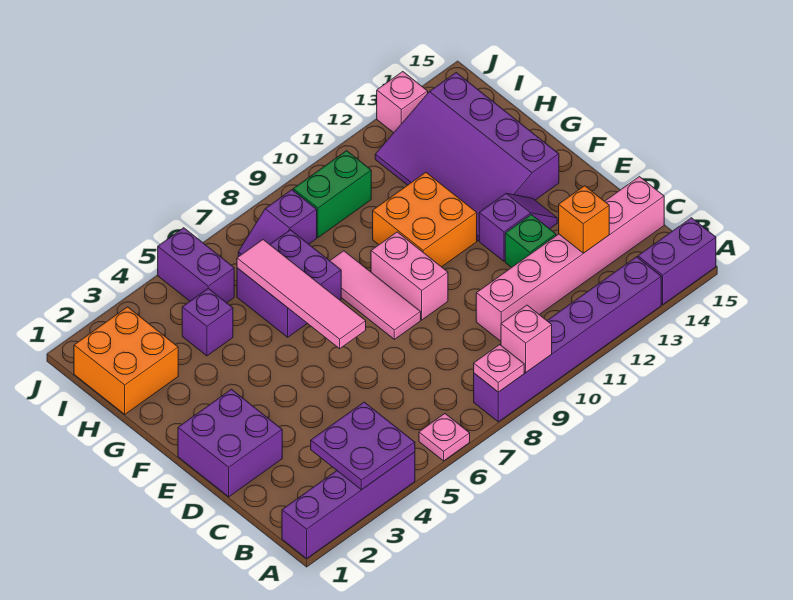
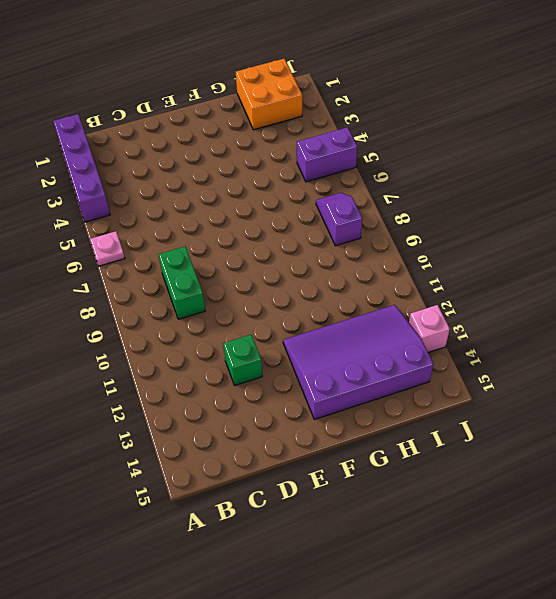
green brick C8:C9 level 1 -> green brick I9:I10 level 1
none -> purple brick A8:A13 level 1
none -> purple brick A14:A15 level 1
none -> pink brick C10:C15 level 1

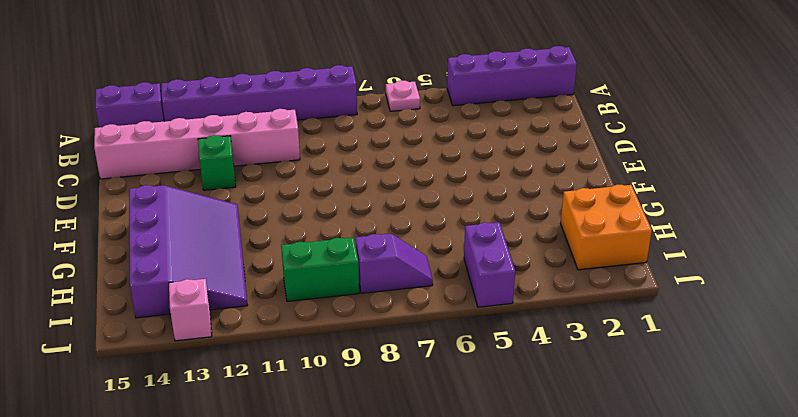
none -> purple brick D1:E2 level 1
none -> pink tile E8:G8 level 1
none -> pink brick E9:F9 level 1

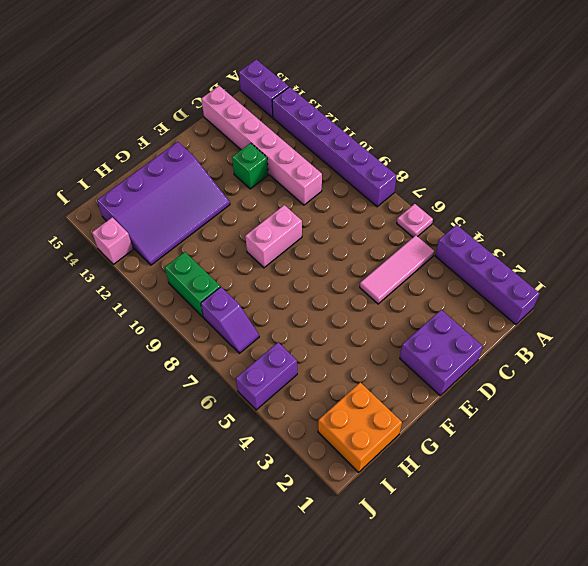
pink tile B5:D5 level 1 -> pink tile E8:G8 level 1
none -> purple slope E12:E13 level 1 top 12
none -> orange brick F10:G11 level 1
none -> purple brick G6:H7 level 1

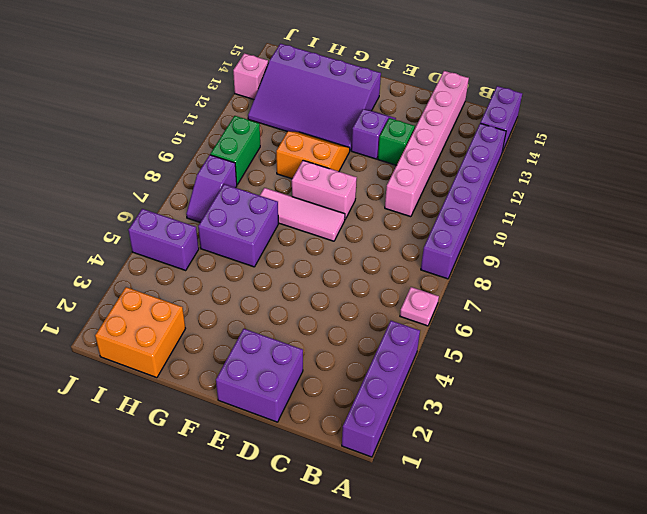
orange slope F10:G11 level 1 top 10 -> orange brick F10:G11 level 1
none -> purple brick H4 level 1
none -> purple plate A3:B4 level 2
none -> pink plate A8 level 2

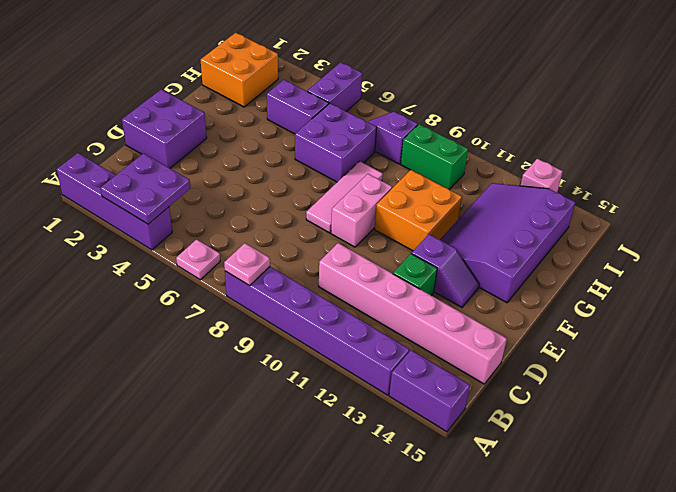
purple brick H4:H5 level 1 -> purple brick H4 level 1
none -> pink brick A9 level 2
none -> orange brick C13 level 2
none -> pink tile E6:H6 level 2

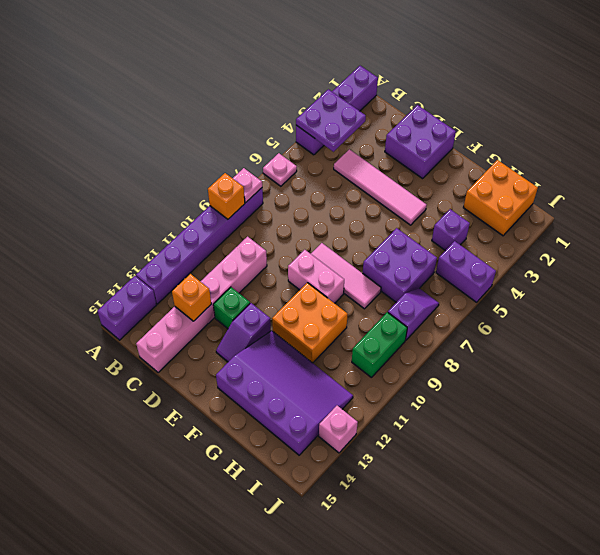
orange brick A9 level 2 -> pink brick A9 level 2
pink tile C4:F4 level 1 -> pink tile E6:H6 level 2

